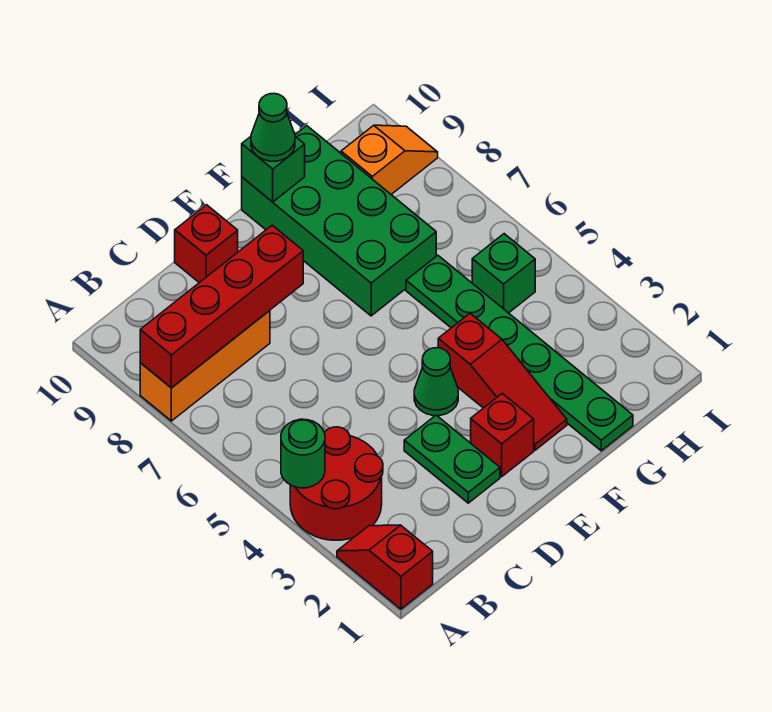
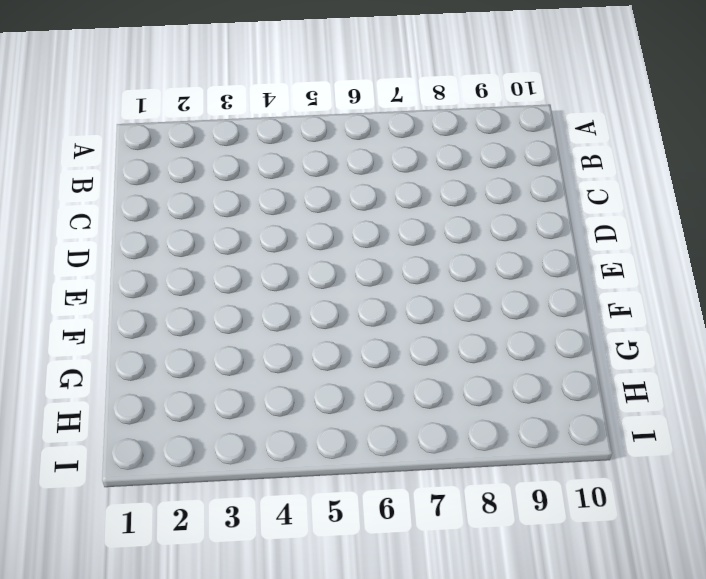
none -> red slope A1:A2 level 1 top 1
none -> red round brick A3:B4 level 1
none -> orange brick A8:C8 level 1

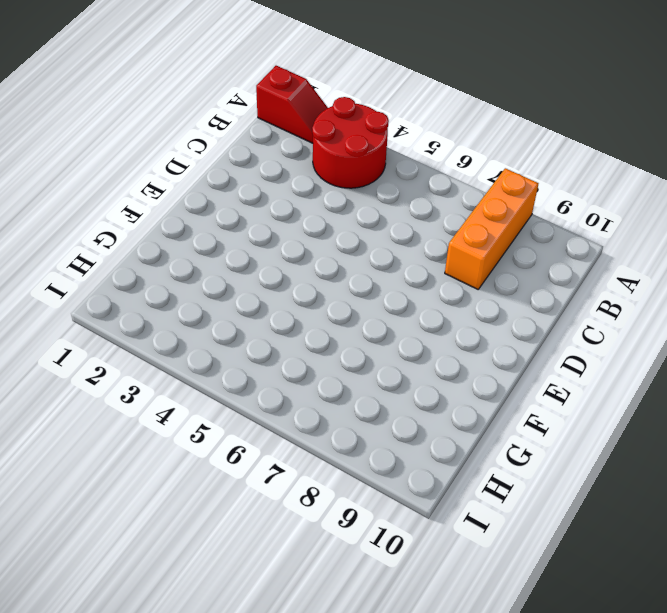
none -> green plate D2:D3 level 1
none -> red brick D10 level 1
none -> red brick E2 level 1

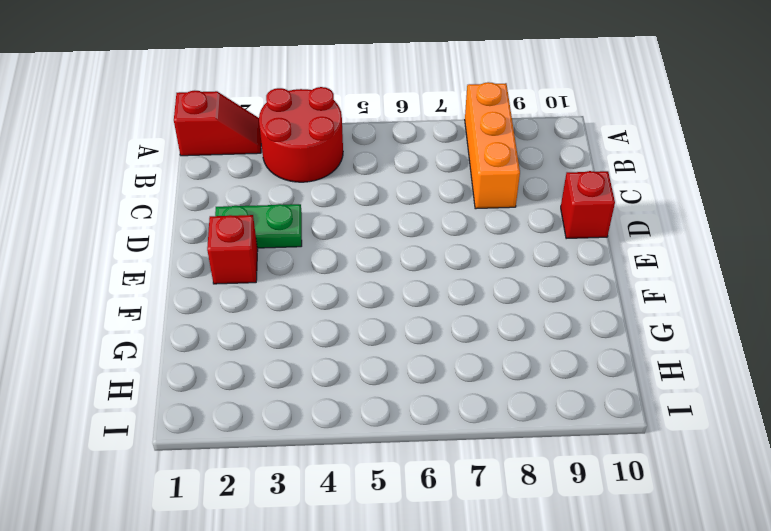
none -> green cone E4 level 1
none -> red slope F2:F4 level 1 top 4
none -> green brick F7:G10 level 1

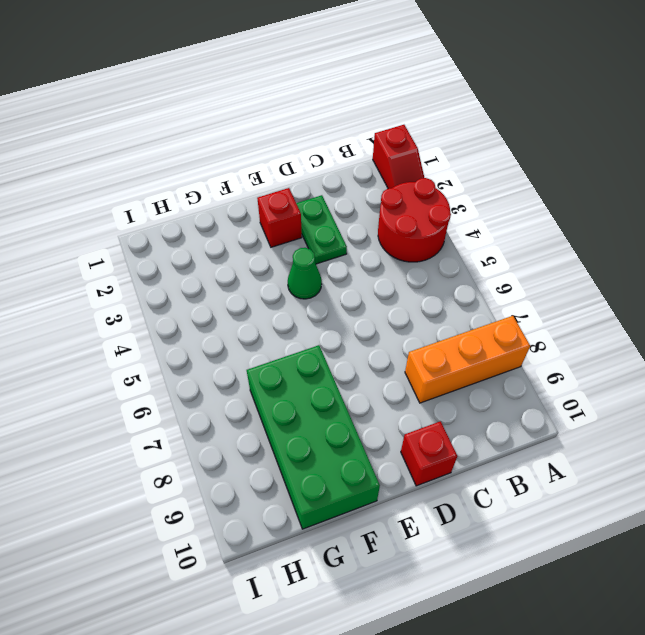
none -> red slope F2:F4 level 1 top 4
none -> green plate G1:G6 level 1
none -> green brick H5 level 1

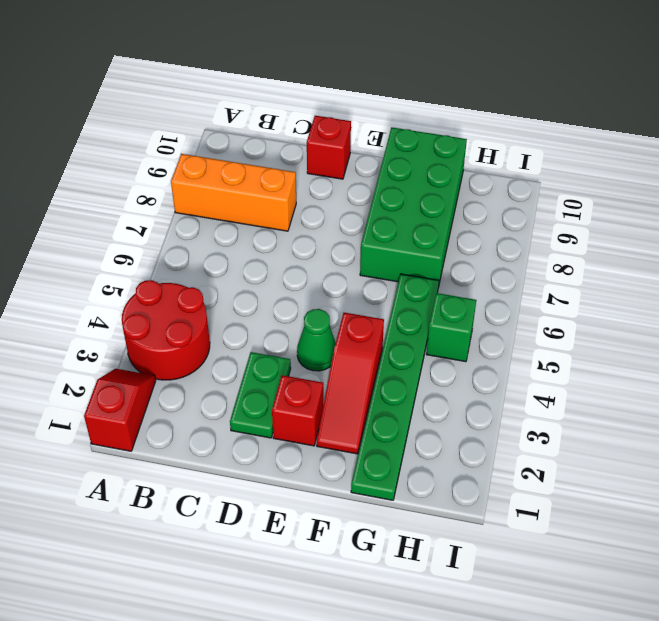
none -> orange slope H9:I9 level 1 top H
none -> green round brick A4 level 2
none -> red brick A8:D8 level 2

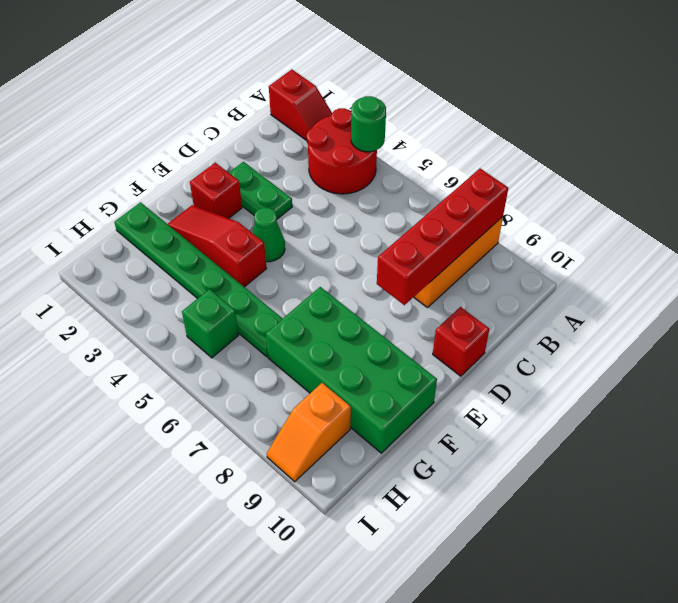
none -> green brick F10 level 2
none -> green cone F10 level 3

